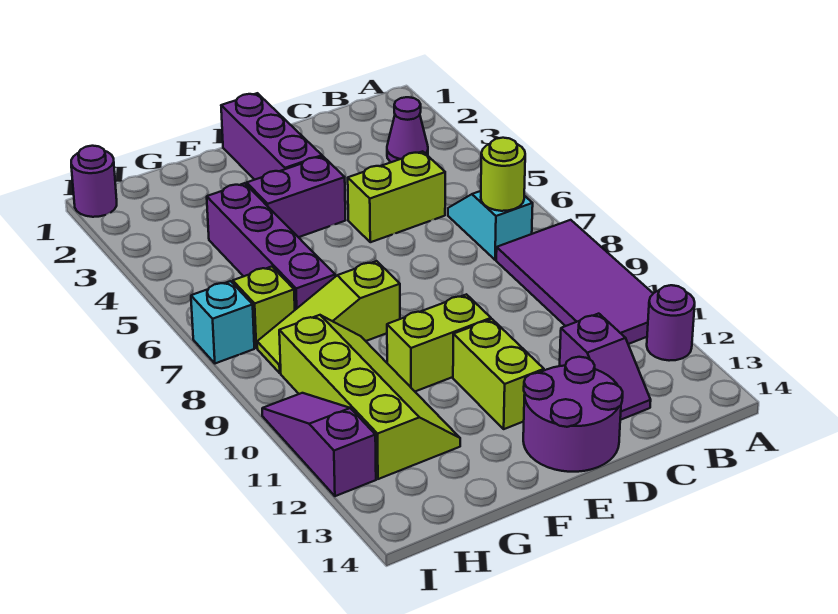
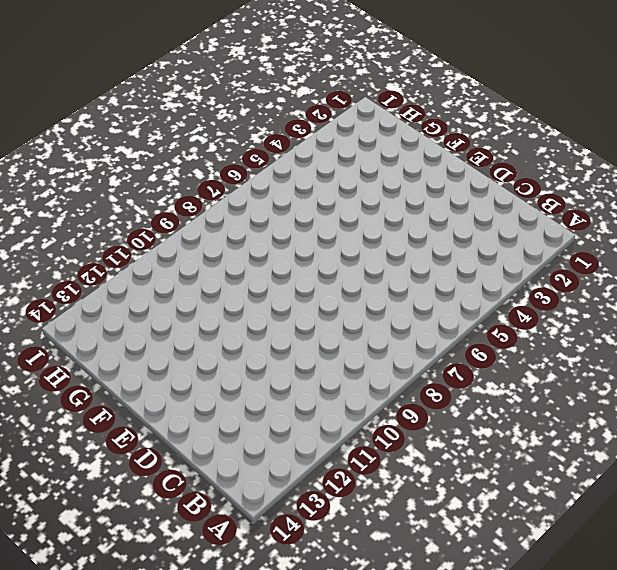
none -> purple tile A8:B11 level 1
none -> purple round brick A12 level 1
none -> purple cone B3 level 1

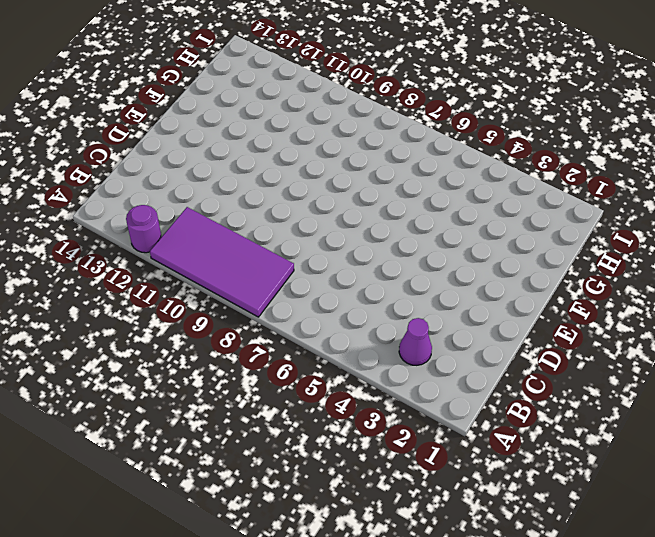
none -> cyan slope B6:B7 level 1 top 7
none -> lime brick C5:D5 level 1
none -> purple slope C12:C13 level 1 top 12

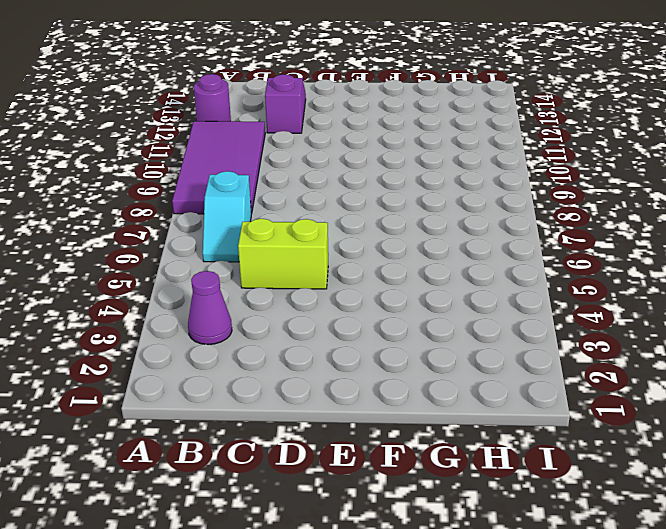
none -> purple round brick D13:E14 level 1
none -> purple brick E1:E3 level 1
none -> purple brick E4:F4 level 1

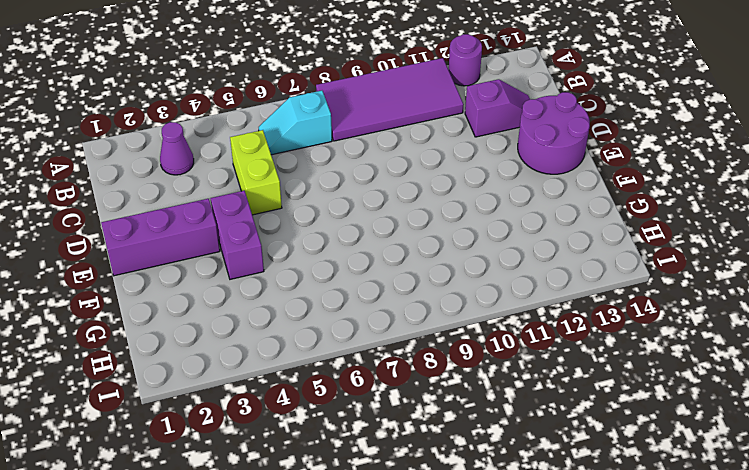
none -> lime brick E10:F10 level 1
none -> lime brick E11:E12 level 1
none -> lime slope F8:H8 level 1 top F

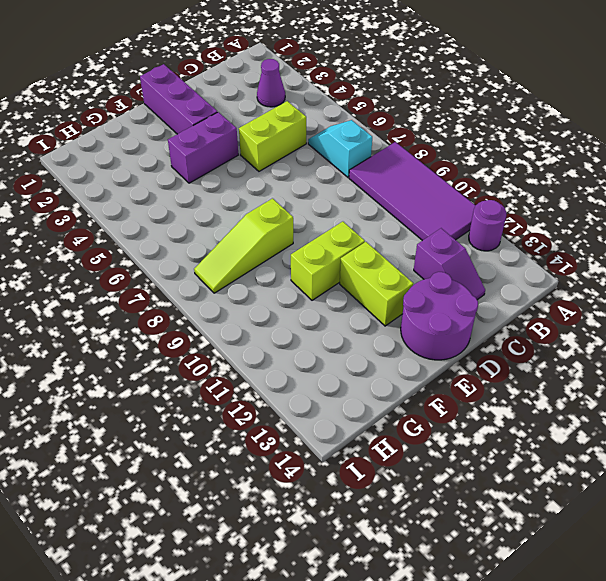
none -> purple brick G4:G7 level 1
none -> lime slope G9:H12 level 1 top H
none -> lime brick H7 level 1

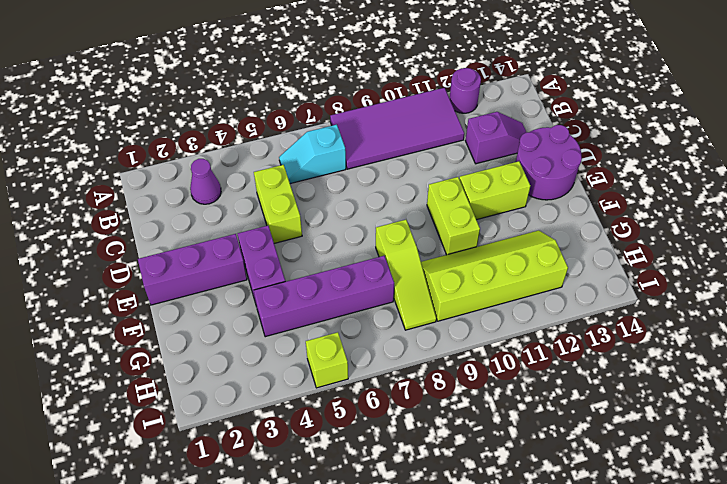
lime brick I5 level 1 -> lime brick H7 level 1
none -> purple round brick I1 level 1
none -> cyan brick I7 level 1
none -> purple slope I10:I12 level 1 top 12

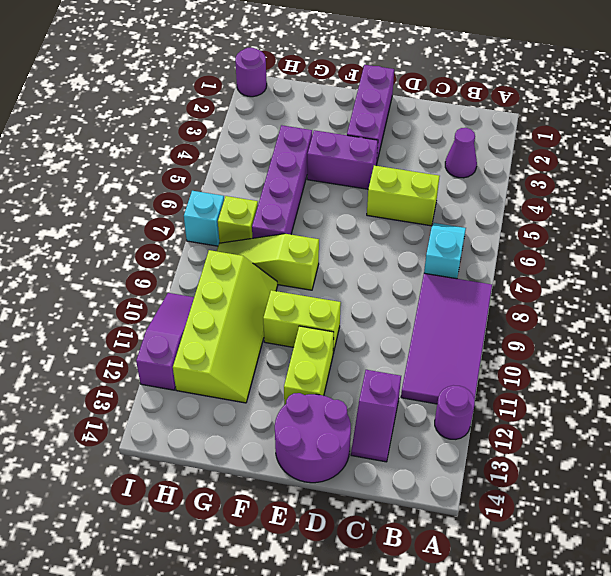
none -> lime round brick B7 level 2

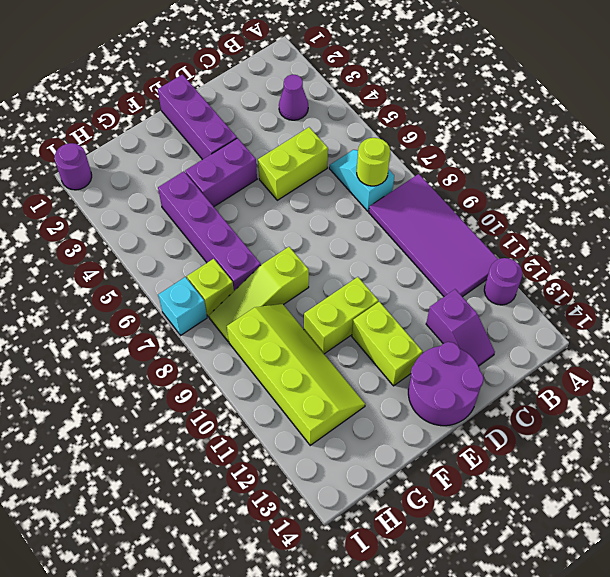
none -> purple slope I10:I12 level 1 top 12

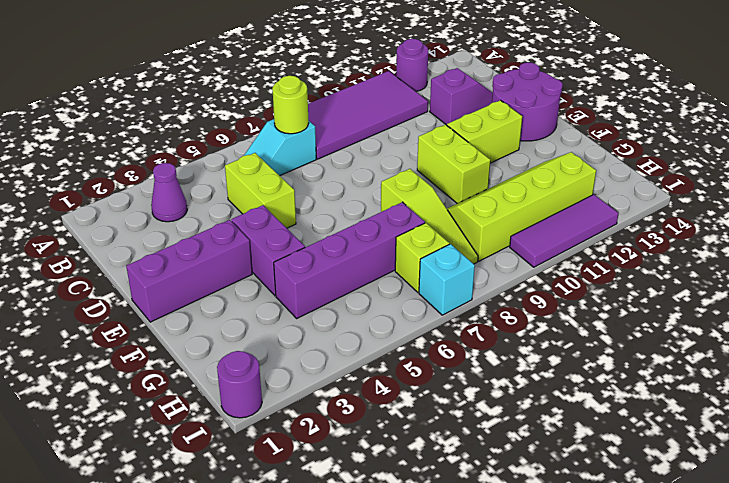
purple tile I10:I12 level 1 -> purple slope I10:I12 level 1 top 12

